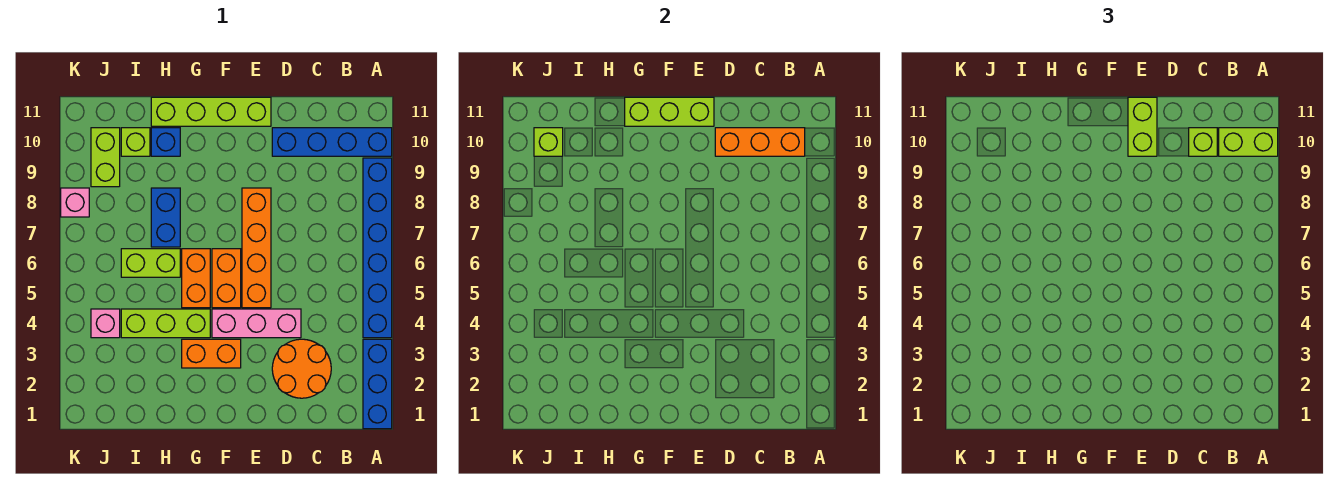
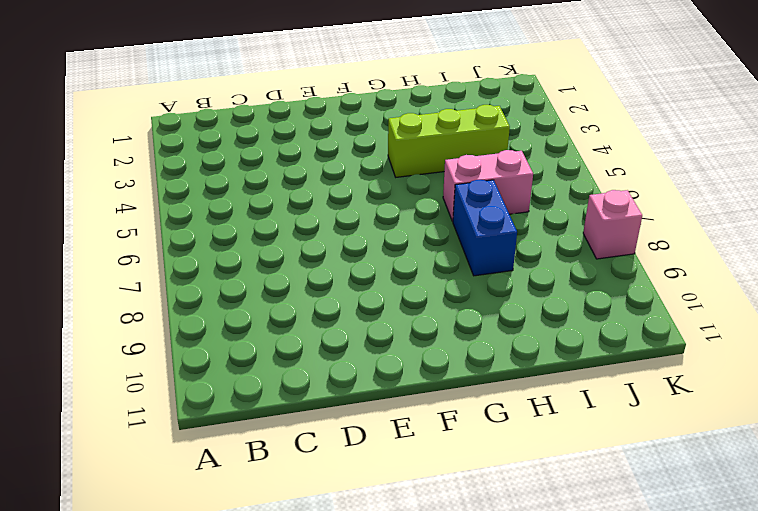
pink brick H6:I6 level 1 -> lime brick H6:I6 level 1
none -> blue brick A1:A3 level 1
none -> blue brick A4:A9 level 1
none -> blue brick A10:D10 level 1

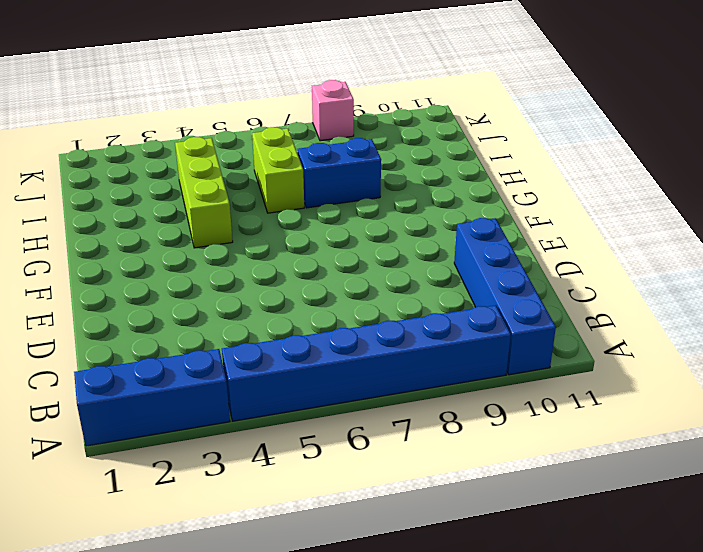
none -> orange round brick C2:D3 level 1
none -> pink brick D4:F4 level 1
none -> orange brick E5:E8 level 1

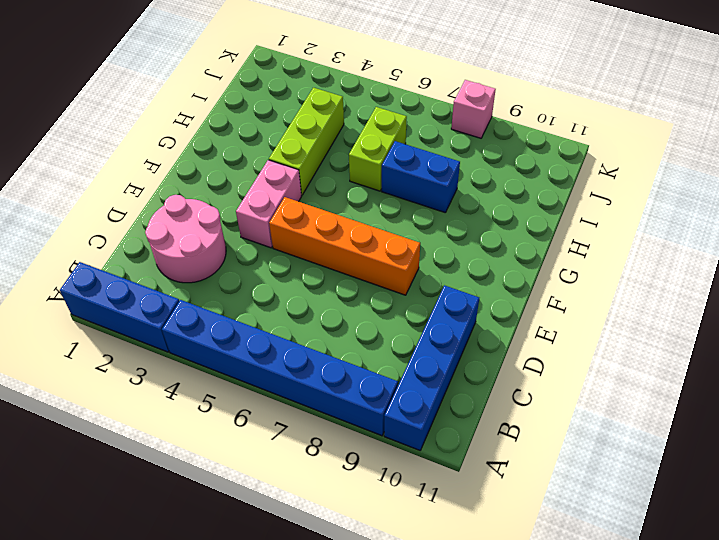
pink round brick C2:D3 level 1 -> orange round brick C2:D3 level 1
pink brick E4:F4 level 1 -> pink brick D4:F4 level 1
none -> lime brick E11:H11 level 1
none -> orange brick F3:G3 level 1
none -> orange brick F5:F6 level 1

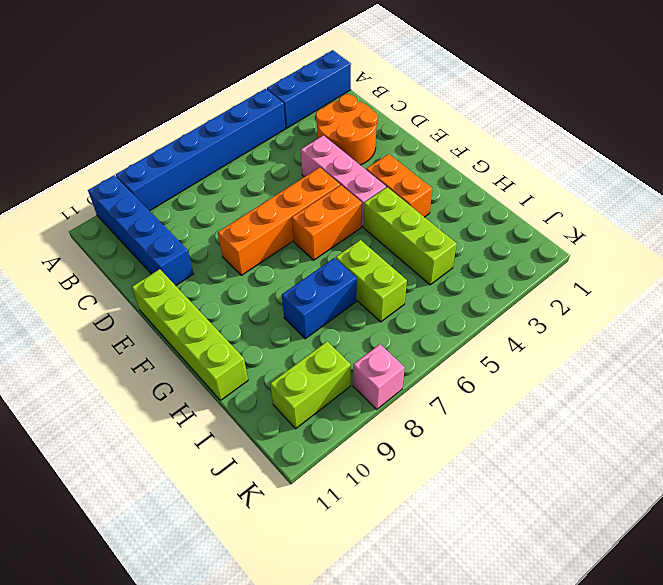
none -> orange brick G5:G6 level 1
none -> blue brick H10 level 1
none -> lime brick I10 level 1

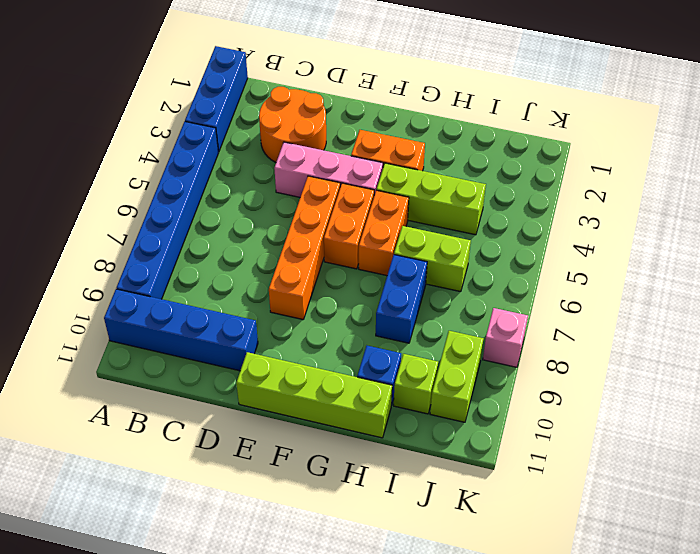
none -> pink brick J4 level 1
none -> orange brick B10:D10 level 2
none -> lime brick E11:G11 level 2

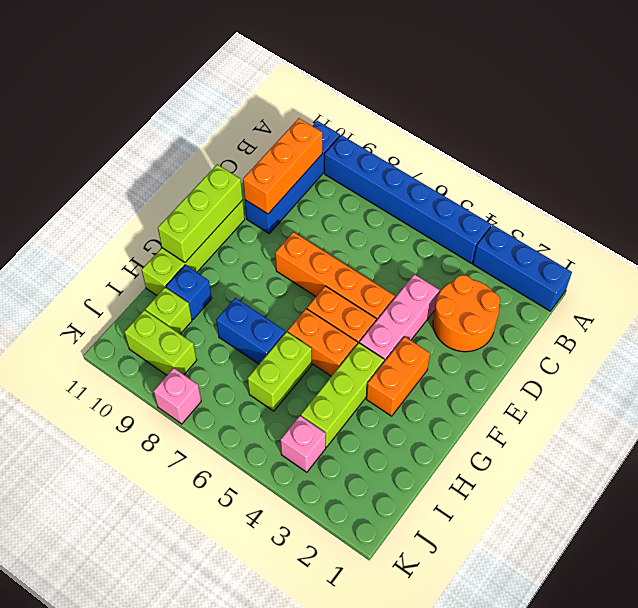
none -> lime brick J10 level 2
none -> lime brick A10:B10 level 3
none -> lime brick C10 level 3

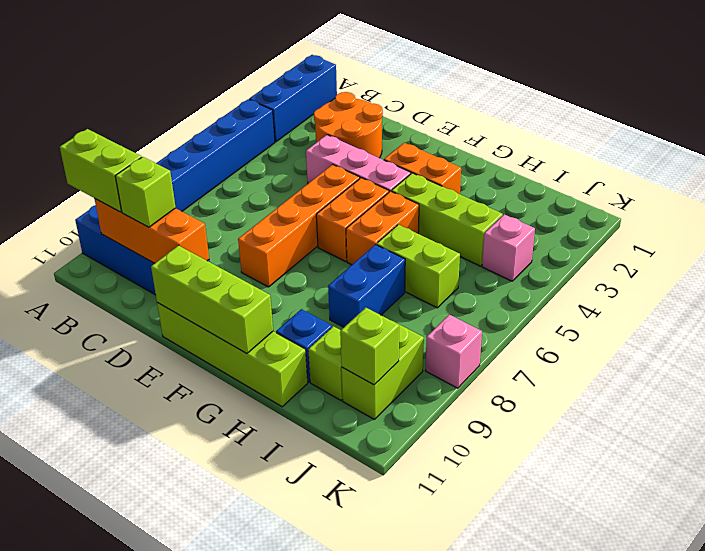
none -> lime brick E10:E11 level 3

